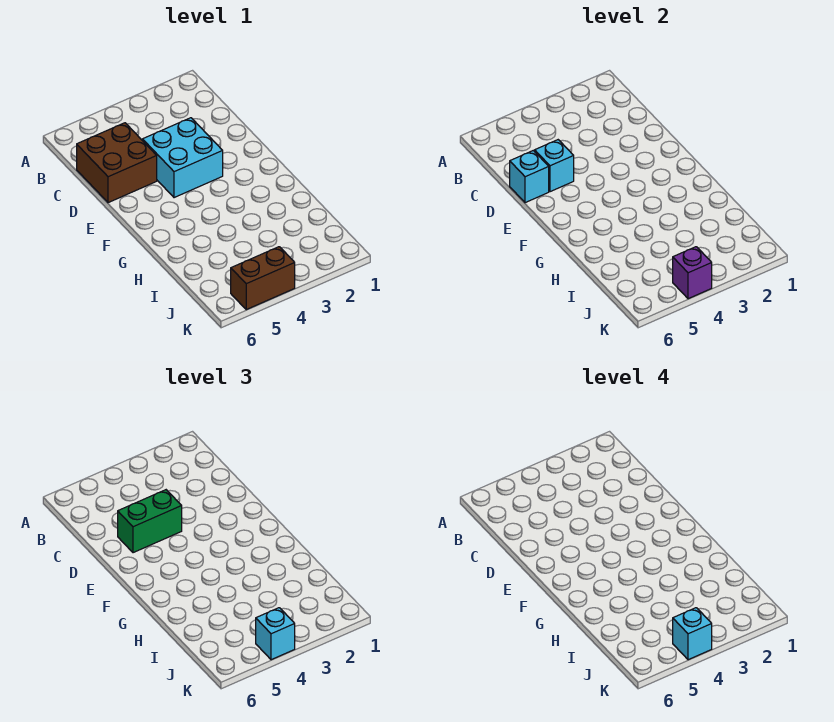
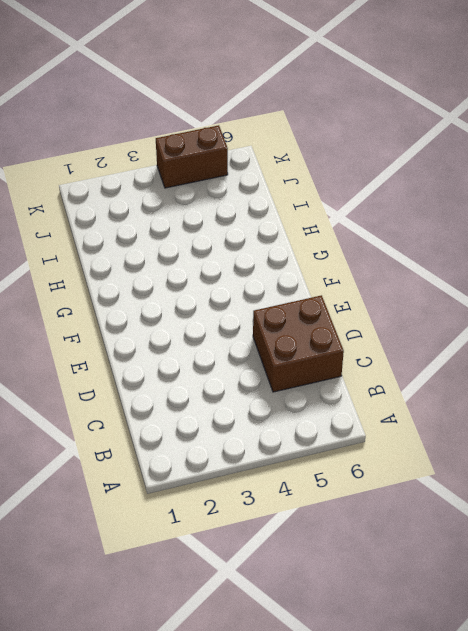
none -> cyan brick D3:E4 level 1
none -> cyan brick D5 level 2

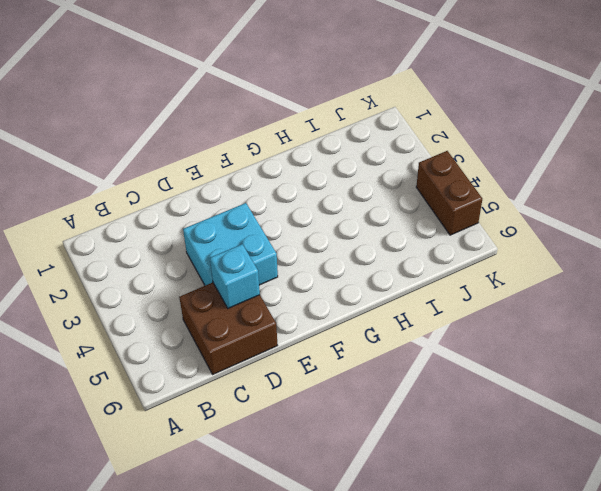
none -> cyan brick D6 level 2
none -> purple brick K4 level 2

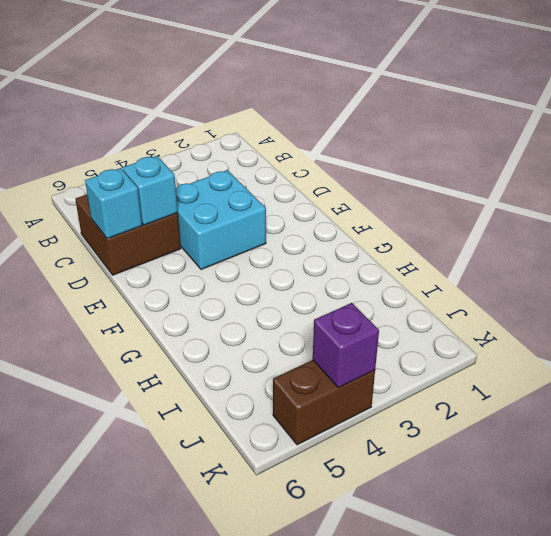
none -> green brick D4:D5 level 3
none -> cyan brick K4 level 3

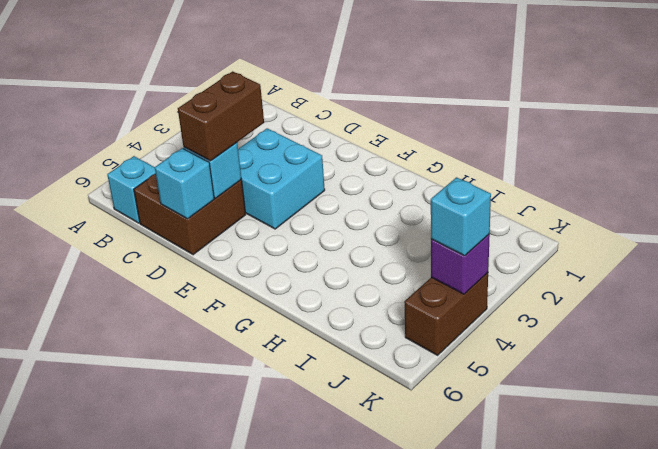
cyan brick B6 level 1 -> cyan brick K4 level 4
brown brick D4:D5 level 3 -> green brick D4:D5 level 3

